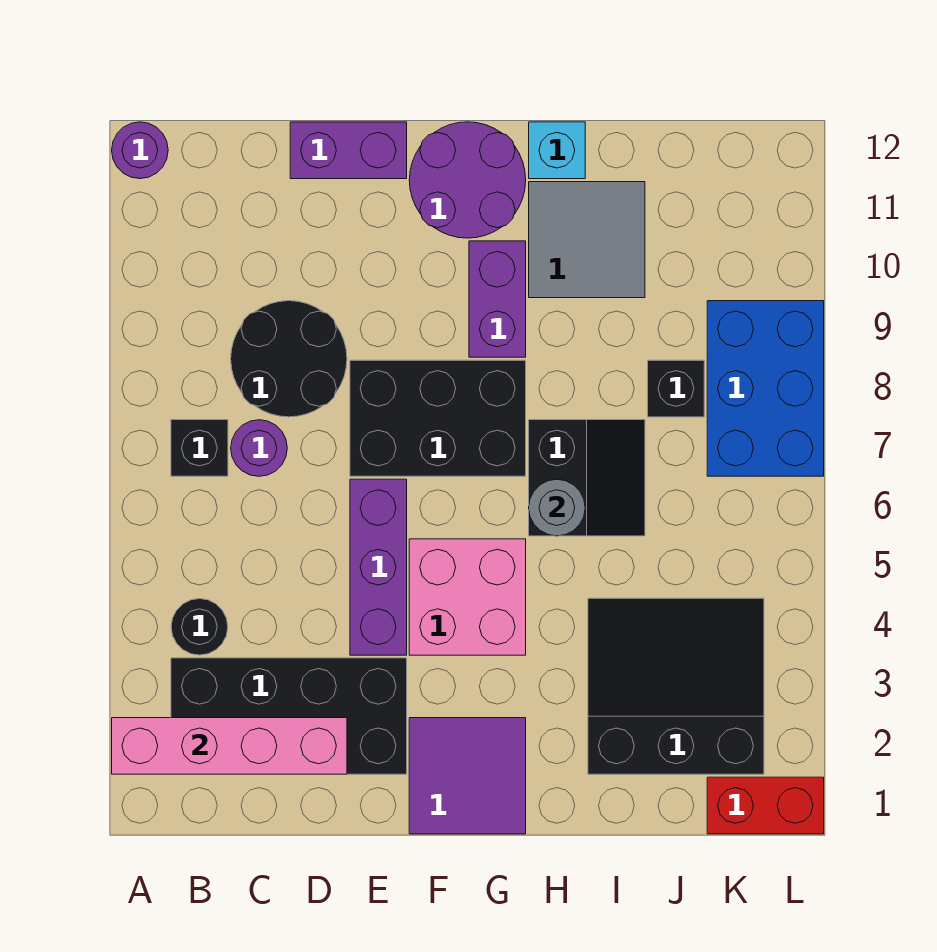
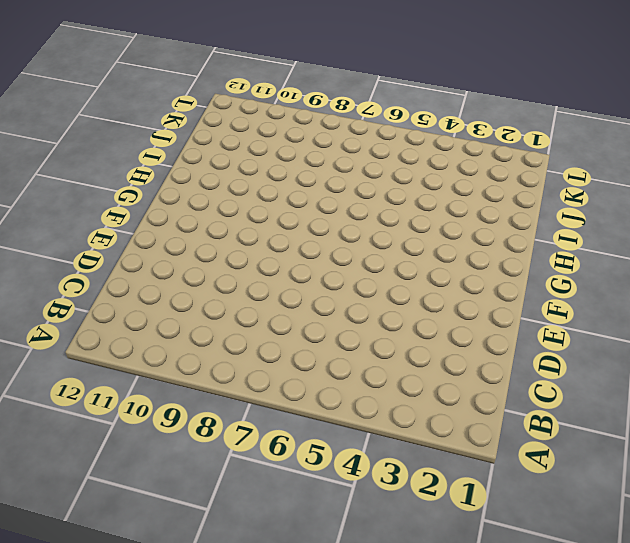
none -> purple round brick A12 level 1
none -> black brick B2:E3 level 1
none -> black round brick B4 level 1

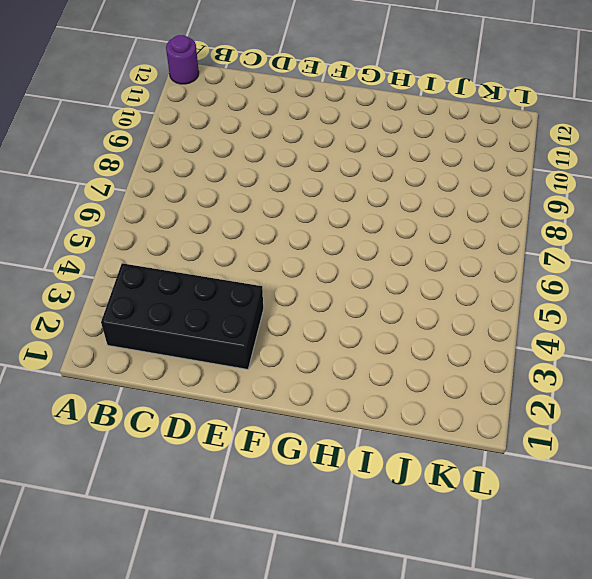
none -> black round brick B4 level 1
none -> black brick B7 level 1
none -> purple round brick C7 level 1

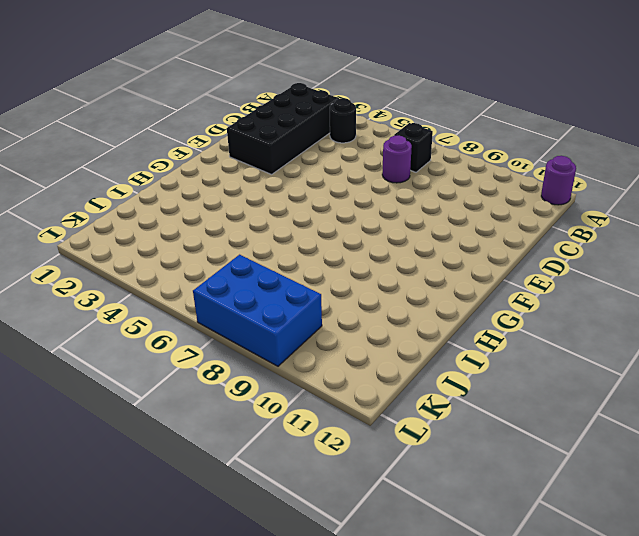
none -> black round brick C8:D9 level 1
none -> purple brick D12:E12 level 1
none -> purple brick E4:E6 level 1

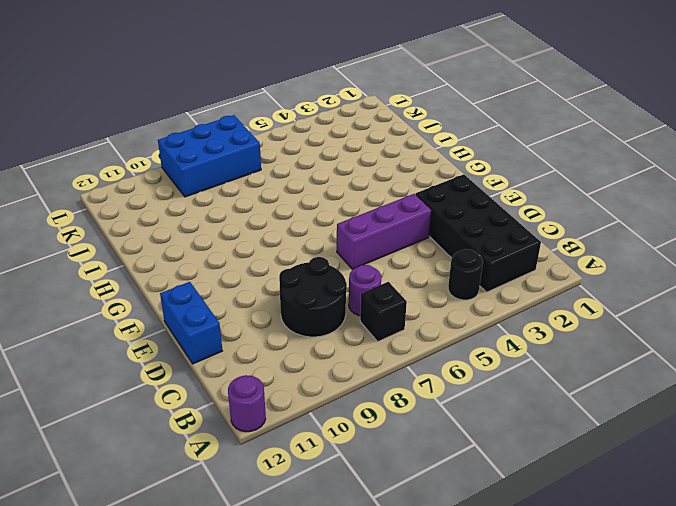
blue brick D12:E12 level 1 -> purple brick D12:E12 level 1
none -> black brick E7:G8 level 1
none -> purple tile F1:G2 level 1
none -> pink brick F4:G5 level 1

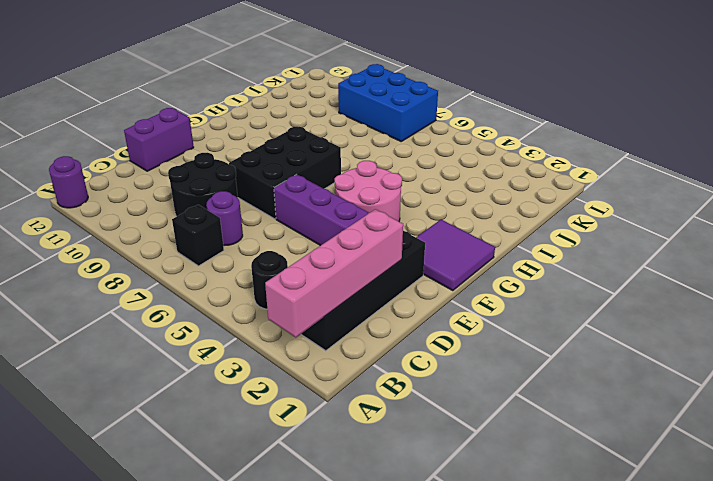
pink round brick F4:G5 level 1 -> pink brick F4:G5 level 1
none -> purple round brick F11:G12 level 1
none -> purple brick G9:G10 level 1
none -> black slope H6:I7 level 1 top H

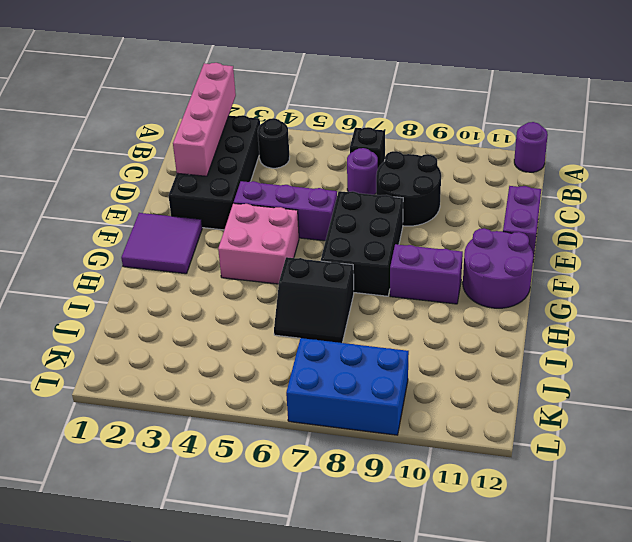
none -> grey tile H10:I11 level 1
none -> cyan brick H12 level 1
none -> black slope I2:K4 level 1 top 2

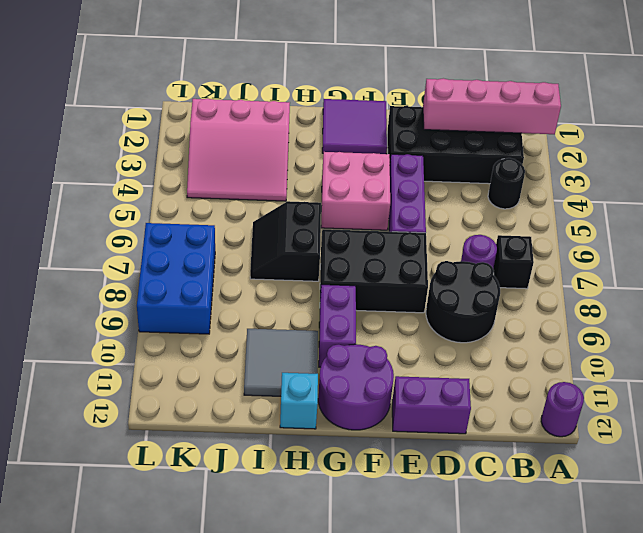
pink slope I2:K4 level 1 top 2 -> black slope I2:K4 level 1 top 2
none -> black brick J8 level 1
none -> red brick K1:L1 level 1
none -> grey round brick H6 level 2

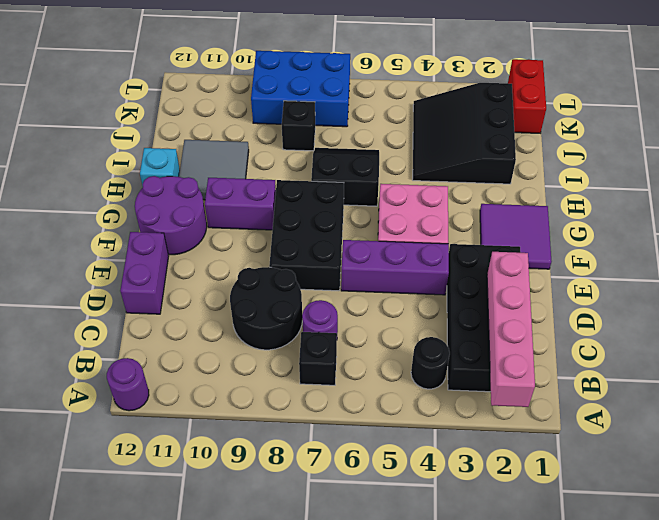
none -> grey round brick H6 level 2

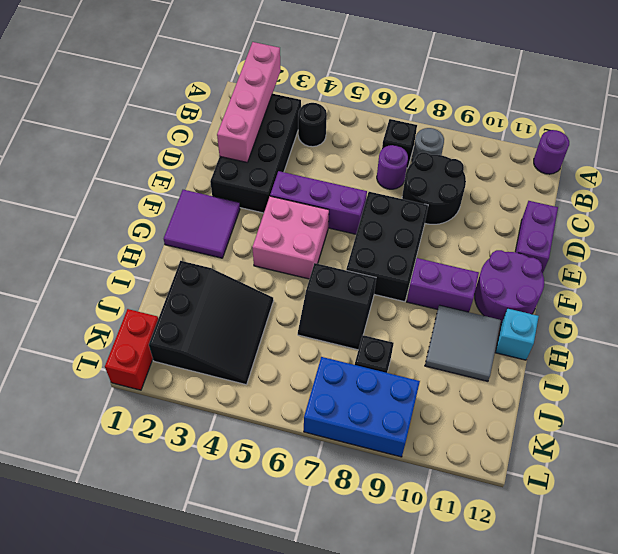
grey round brick B8 level 1 -> grey round brick H6 level 2

